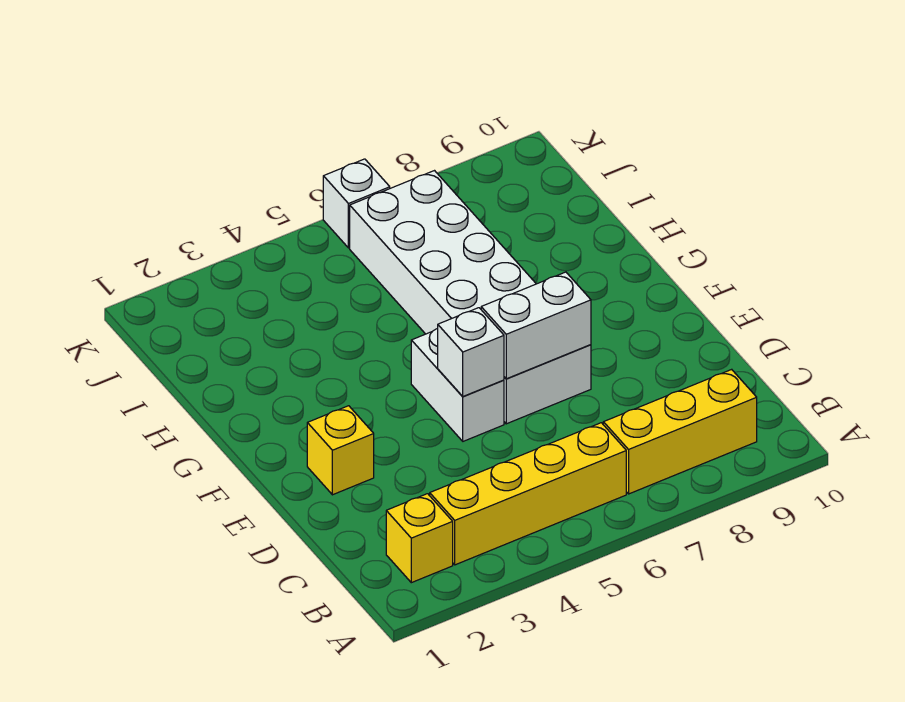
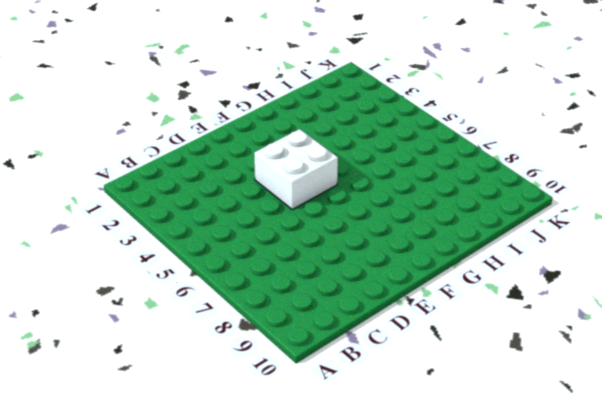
white brick E4:F5 level 1 -> white brick E5:F5 level 1
none -> yellow brick B2 level 1
none -> yellow brick B3:B6 level 1

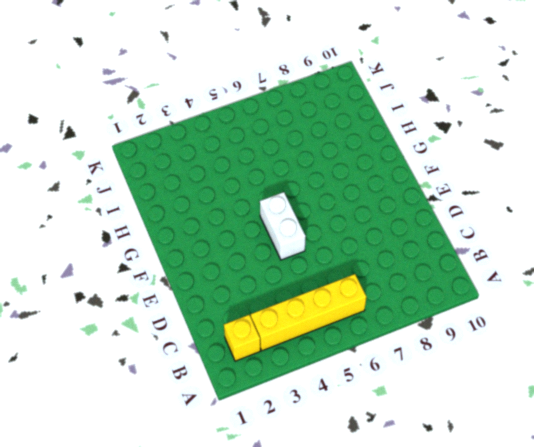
none -> yellow brick B7:B9 level 1
none -> yellow brick E2 level 1

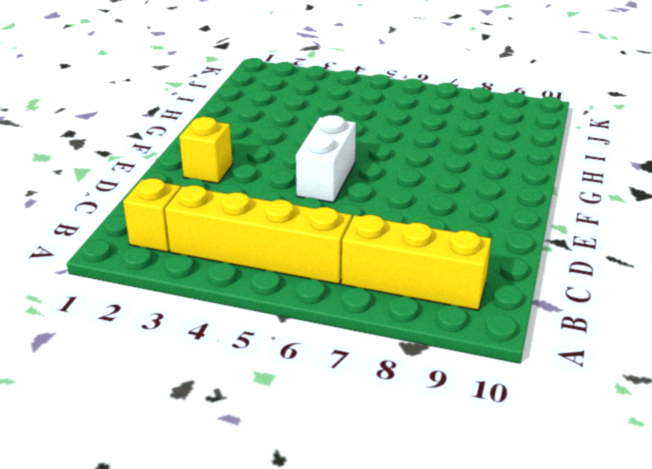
none -> white brick E6:J7 level 1
none -> white brick K6 level 1

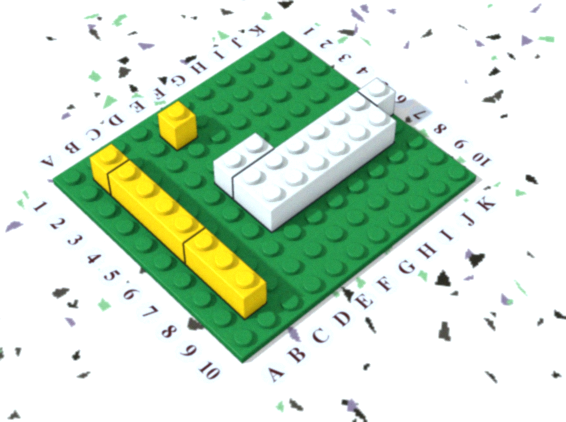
none -> white brick E5 level 2
none -> white brick E6:E7 level 2

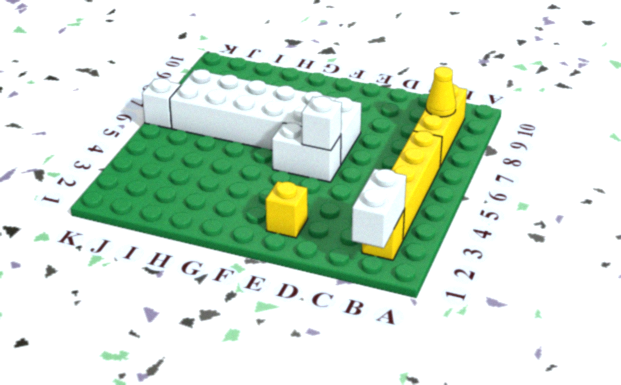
white brick B1:B2 level 2 -> white brick E6:E7 level 2
yellow cone B8 level 2 -> none

